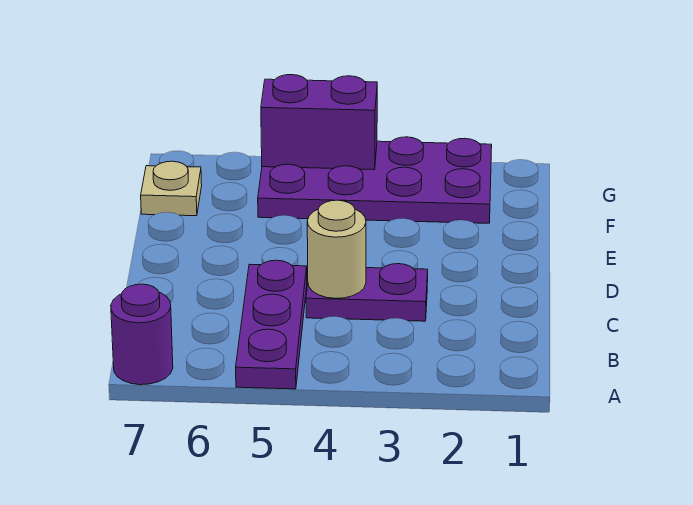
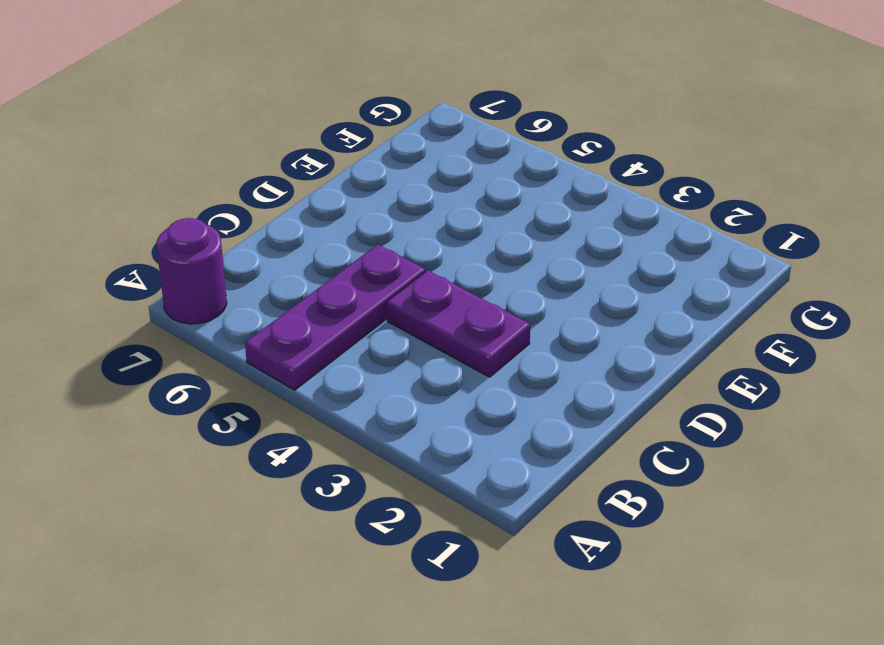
none -> purple plate F2:G5 level 1
none -> tan plate F7 level 1

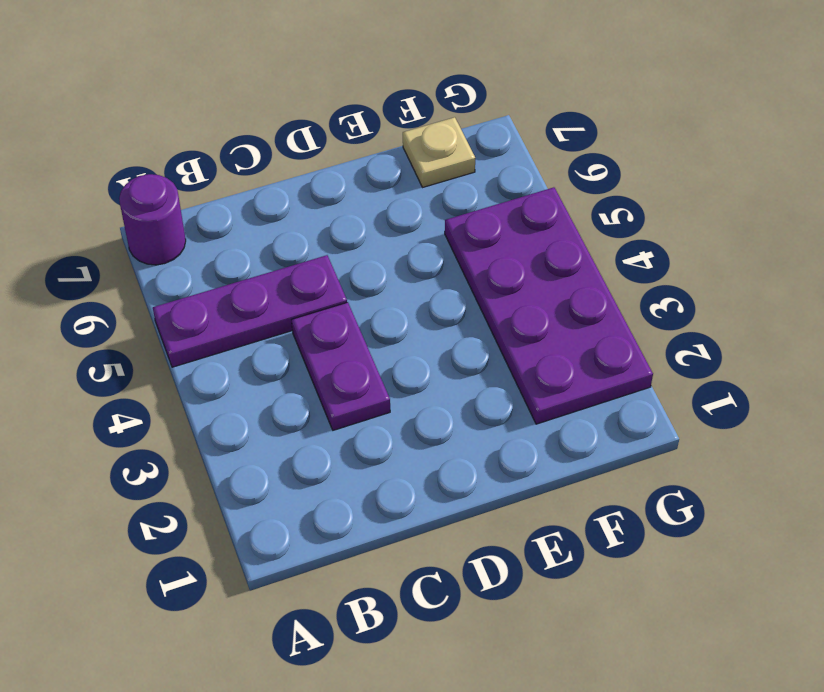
none -> tan round brick C4 level 2
none -> purple brick G4:G5 level 2

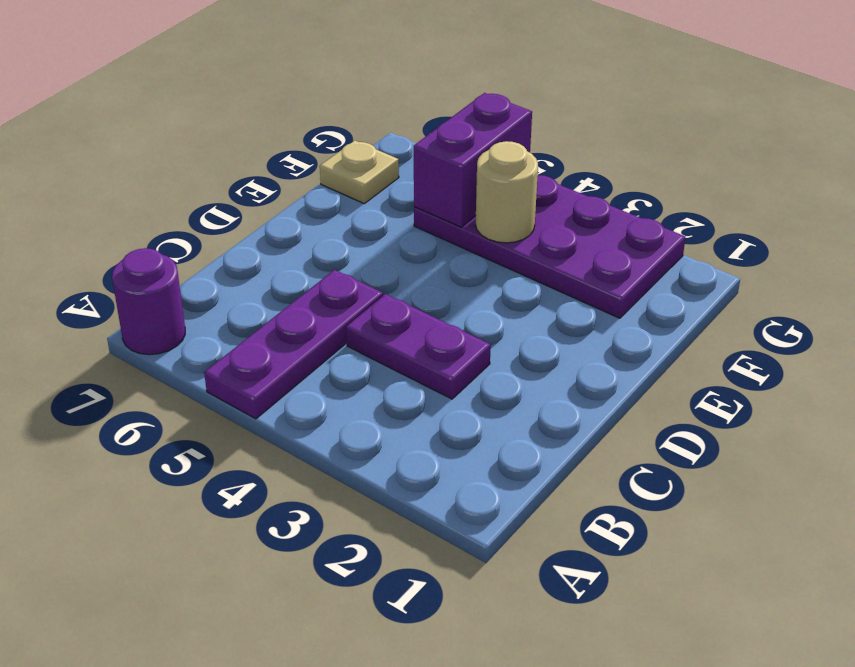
tan round brick F4 level 2 -> tan round brick C4 level 2
purple brick F5:G5 level 2 -> purple brick G4:G5 level 2

